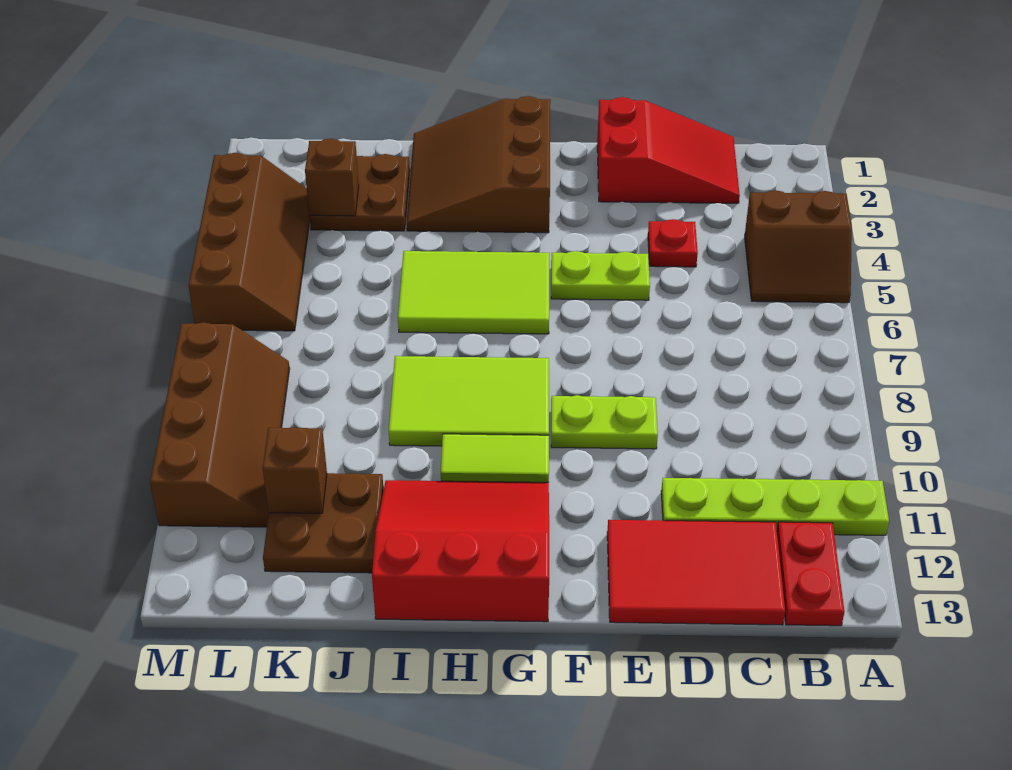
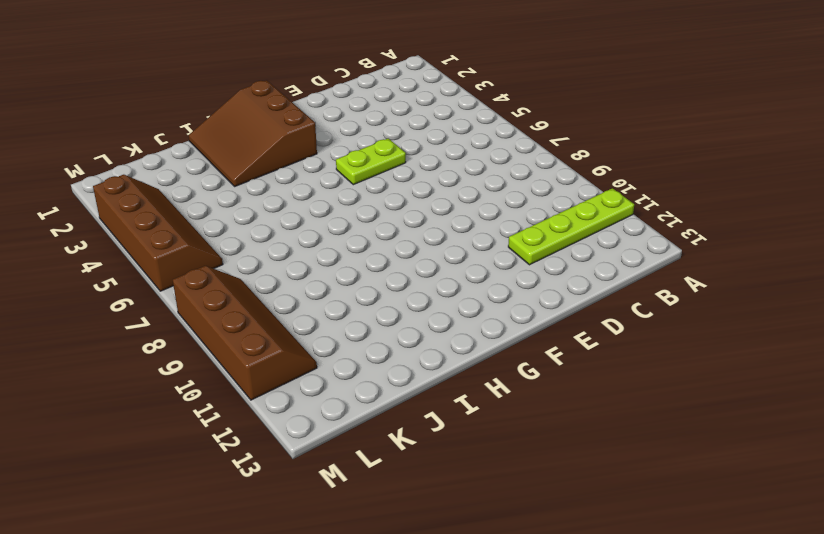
none -> brown slope A4:B5 level 1 top 4
none -> red plate B12:B13 level 1
none -> red slope C1:E2 level 1 top E

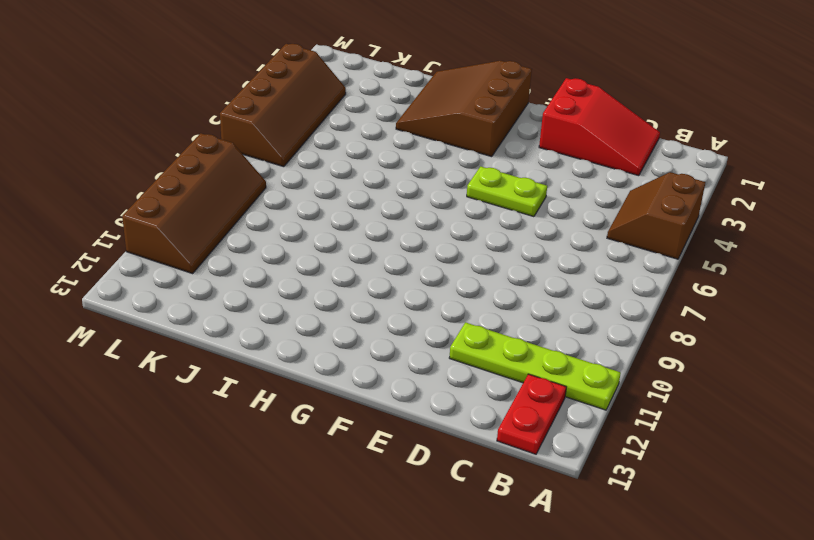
brown slope A4:B5 level 1 top A -> brown slope A4:B5 level 1 top 4
none -> red tile C12:E13 level 1
none -> red plate D4 level 1
none -> lime plate E9:F9 level 1

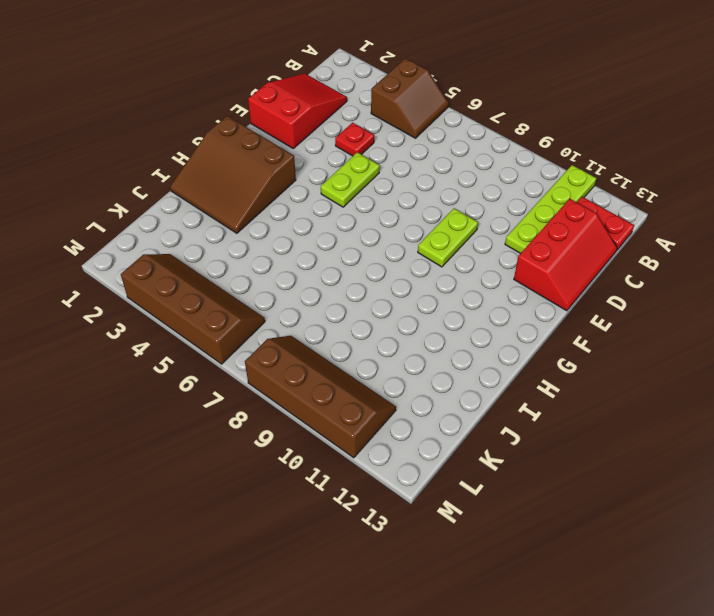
red slope C12:E13 level 1 top 12 -> red tile C12:E13 level 1
none -> lime tile G5:I6 level 1
none -> lime tile G8:I9 level 1
none -> lime tile G10:H10 level 1

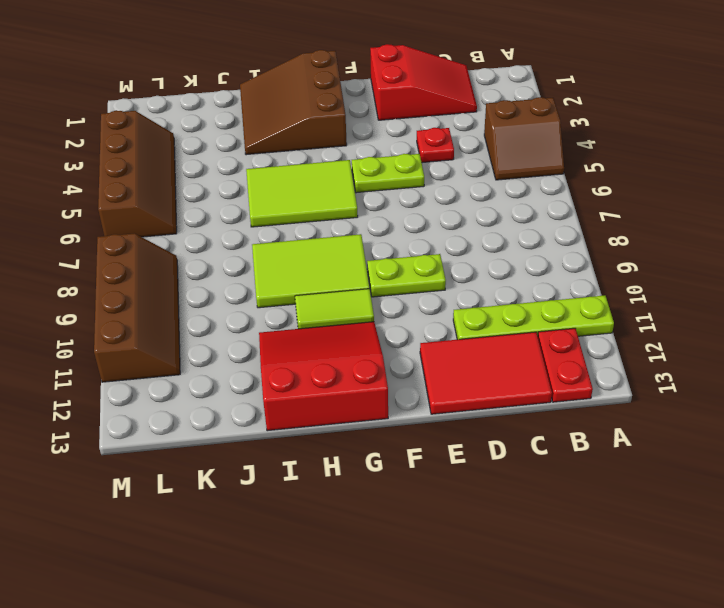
none -> brown plate J2:K3 level 1
none -> brown plate J11:K12 level 1
none -> brown brick K3 level 2

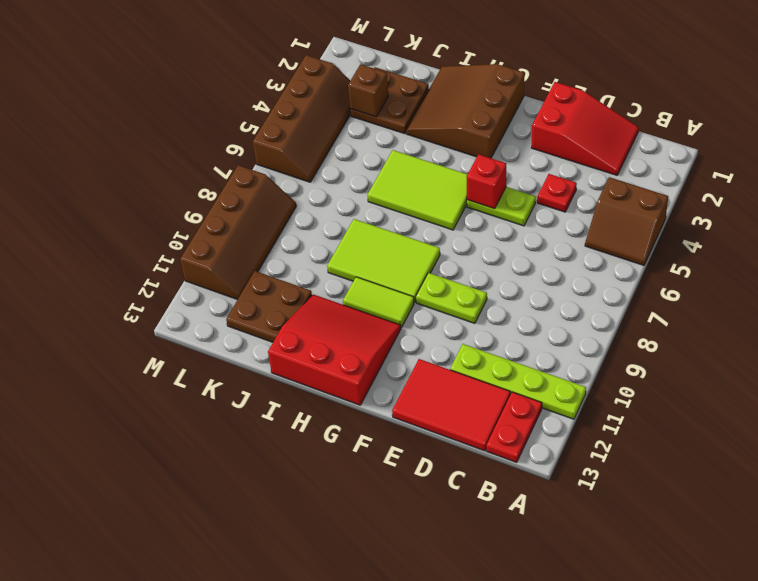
red brick F5 level 2 -> none
none -> brown brick K11 level 2

